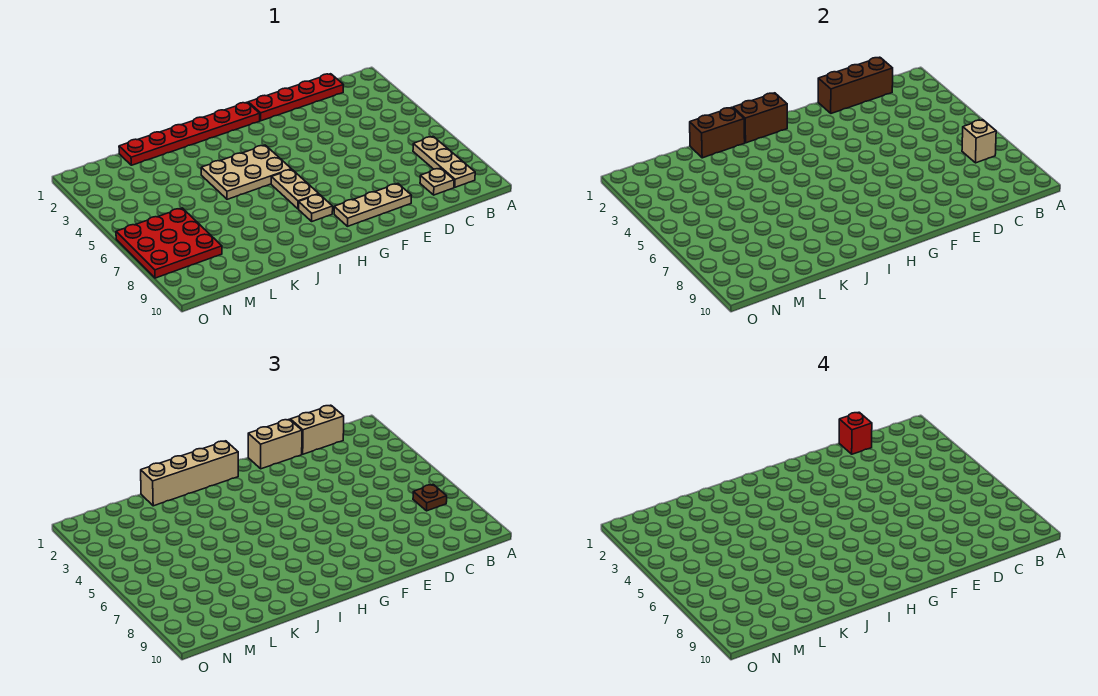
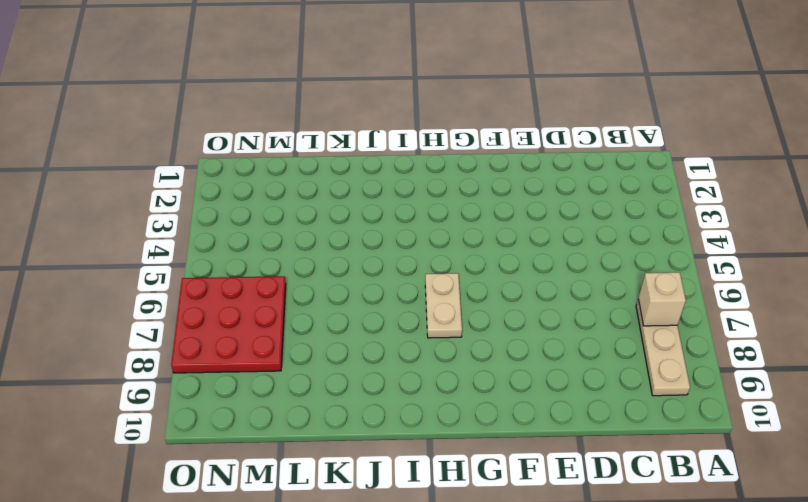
none -> red plate C1:F1 level 1
none -> tan plate C9 level 1
none -> tan plate E9:G9 level 1

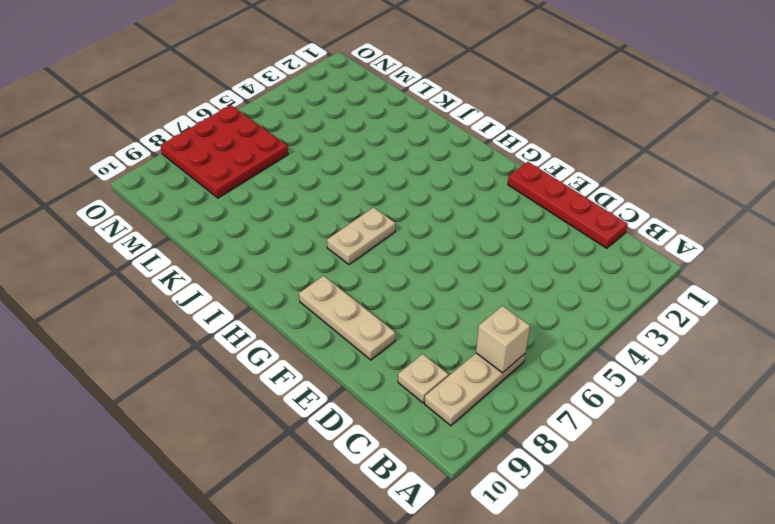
none -> red plate G1:L1 level 1
none -> tan plate H4:J5 level 1
none -> tan plate H8 level 1

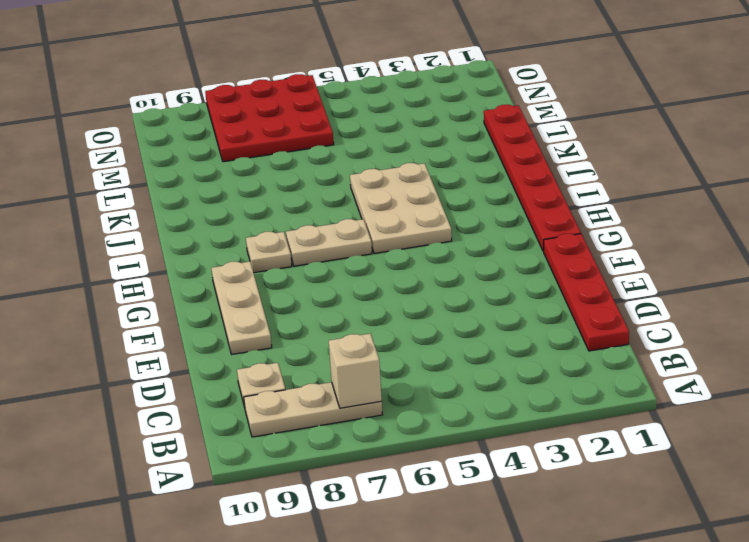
none -> brown brick C1:E1 level 2
none -> brown brick H1:I1 level 2
none -> brown brick J1:K1 level 2

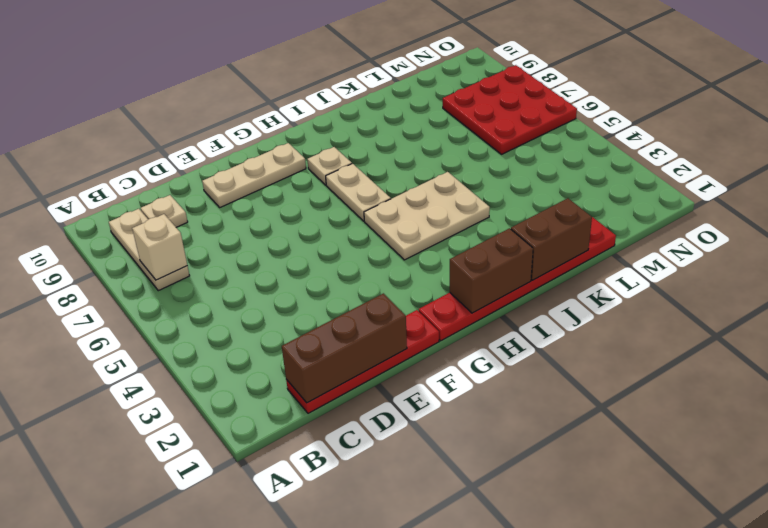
none -> brown plate B7 level 3
none -> tan brick C1:D1 level 3
none -> tan brick E1:F1 level 3

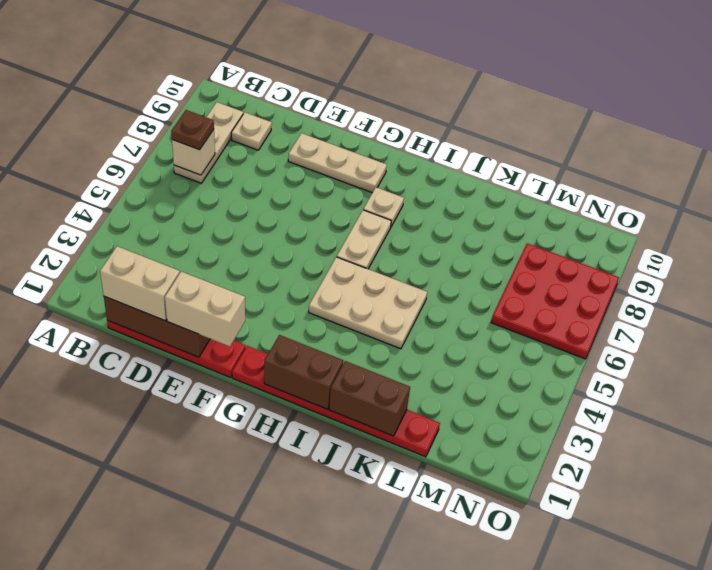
none -> tan brick H1:K1 level 3
none -> red brick D1 level 4

